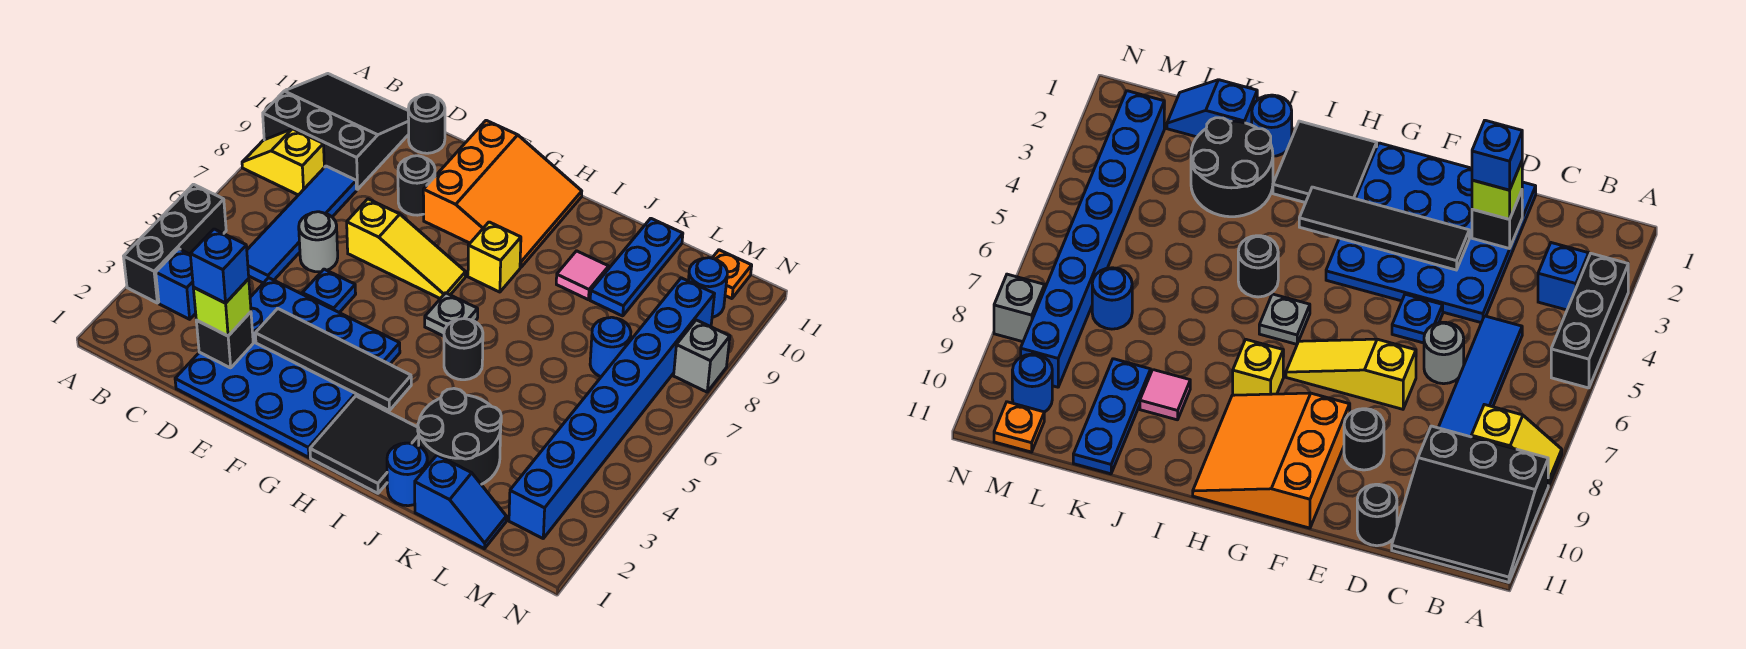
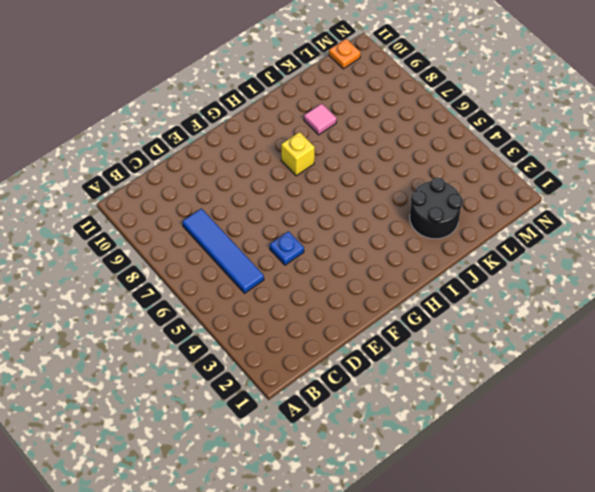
none -> black brick A3:A5 level 1
none -> yellow slope A8:B8 level 1 top B
none -> black slope A9:C11 level 1 top 9
none -> blue brick B3 level 1

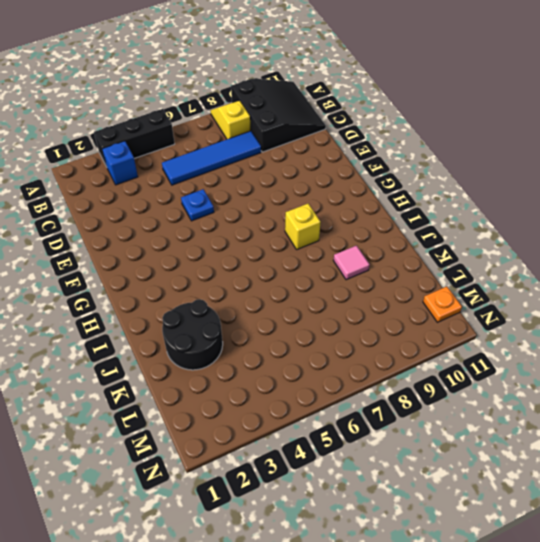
none -> blue plate D1:G4 level 1
none -> grey round brick D6 level 1
none -> black round brick D11 level 1
none -> yellow slope E7:G7 level 1 top E

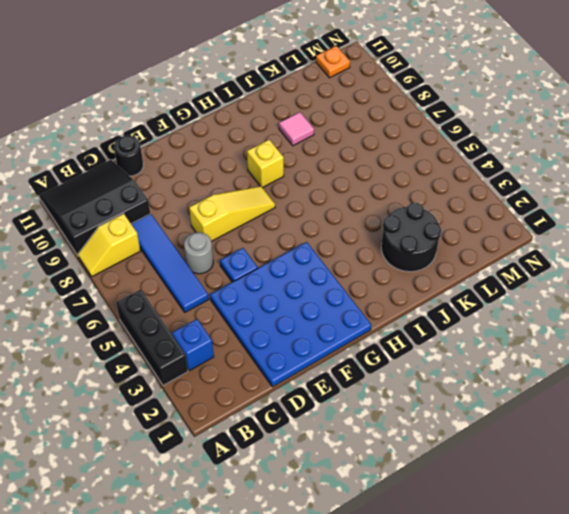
none -> black round brick E9 level 1
none -> orange slope F9:H11 level 1 top F
none -> black tile H1:I2 level 1
none -> grey plate H6 level 1

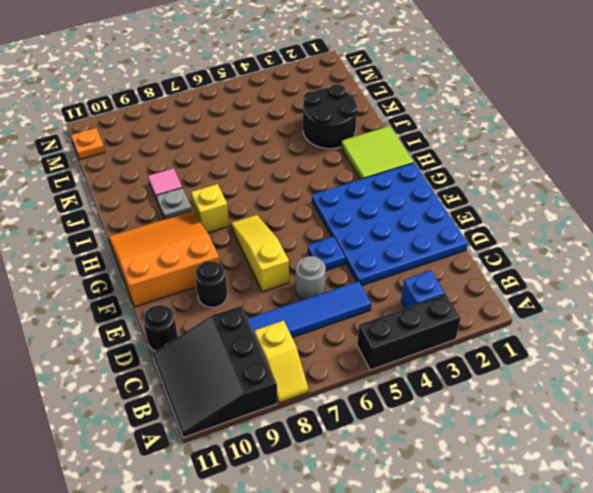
lime tile H1:I2 level 1 -> black tile H1:I2 level 1
grey plate I9 level 1 -> grey plate H6 level 1
none -> black round brick I5 level 1
none -> blue round brick J1 level 1
none -> blue slope K1:L1 level 1 top K
none -> blue plate K9:K11 level 1

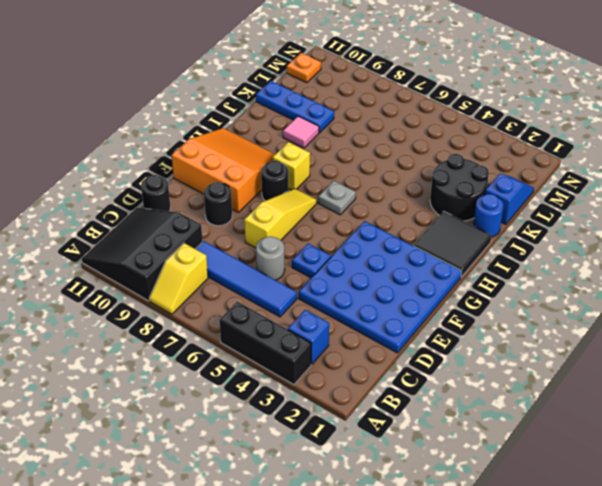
black round brick G8 level 1 -> black round brick I5 level 1
none -> blue round brick L7 level 1
none -> blue brick M2:M9 level 1
none -> blue round brick M10 level 1
none -> grey brick N8 level 1

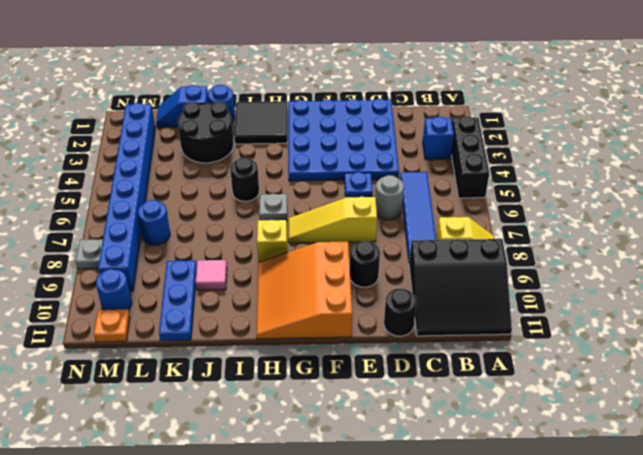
grey plate N8 level 1 -> grey brick N8 level 1
none -> black brick D2 level 2
none -> black tile E3:H3 level 2
none -> lime brick D2 level 3
none -> blue brick D2 level 4

